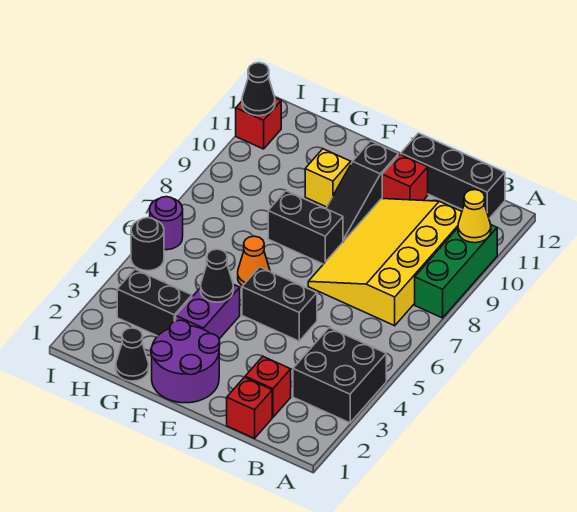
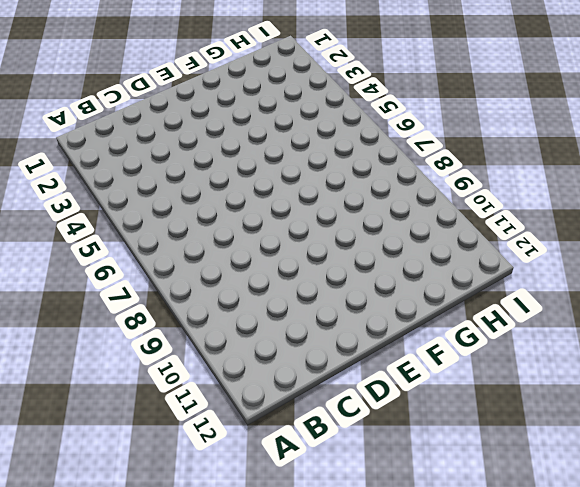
none -> black brick A3:B4 level 1
none -> green brick A8:A10 level 1
none -> yellow slope B7:D10 level 1 top B

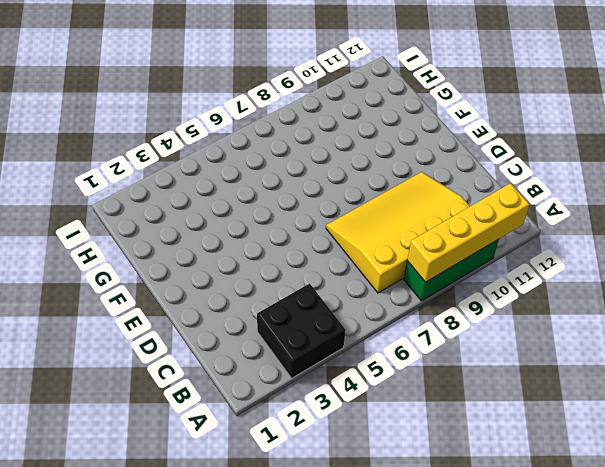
yellow brick A8:A11 level 2 -> yellow cone A10 level 2
none -> black brick B12:D12 level 1
none -> red brick C1 level 1
none -> red brick C2 level 1

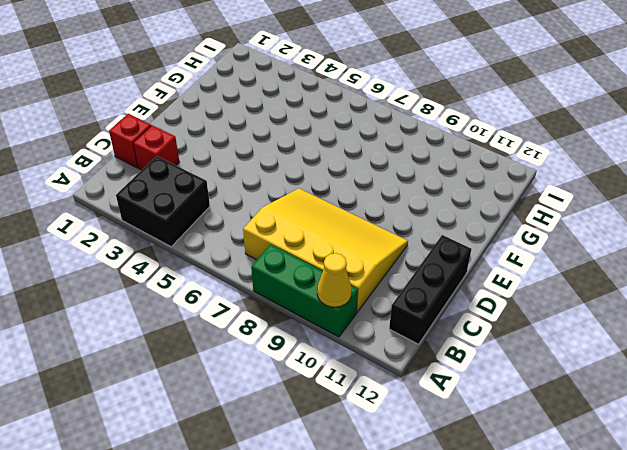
none -> black brick D5:E5 level 1
none -> red brick D11 level 1
none -> purple round brick E1:F2 level 1

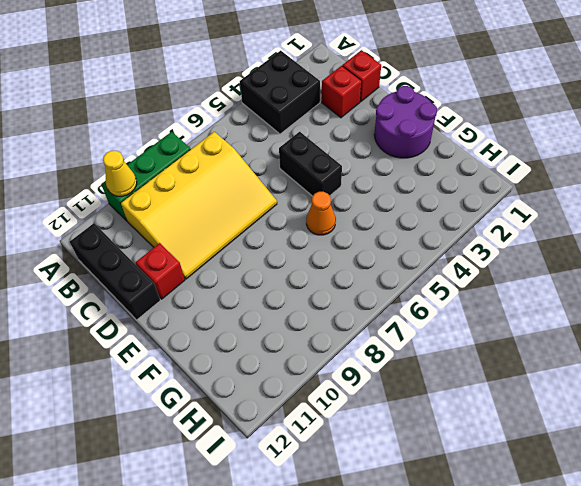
none -> black brick E8:F8 level 1
none -> black slope E9:E11 level 1 top 11
none -> purple brick F3:F4 level 1

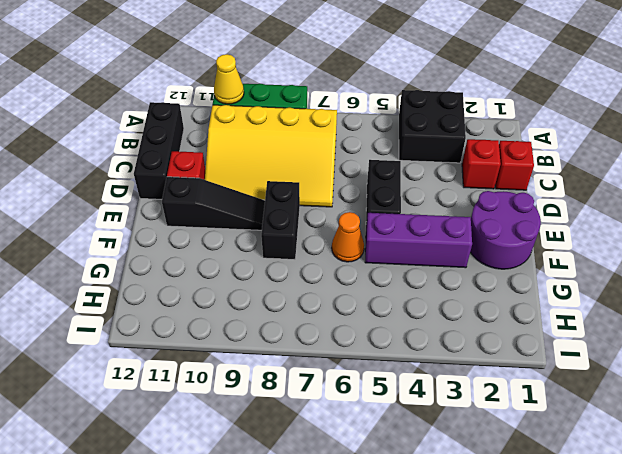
purple brick F3:F5 level 1 -> purple brick F3:F4 level 1
none -> yellow brick F10 level 1
none -> black cone G1 level 1
none -> black brick G3:H3 level 1

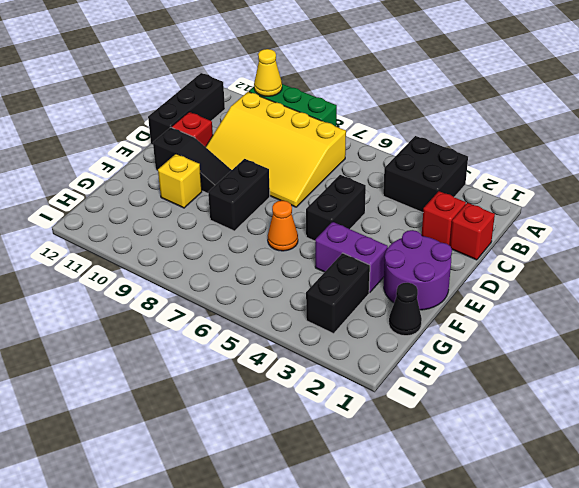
none -> black round brick I5 level 1
none -> purple round brick I6 level 1
none -> red brick I11 level 1

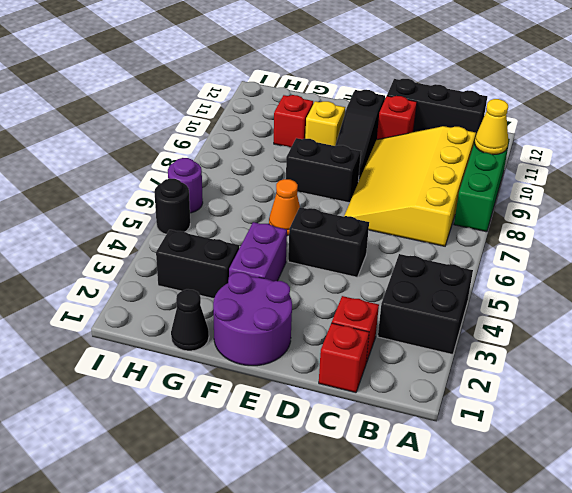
red brick G10 level 1 -> red brick I11 level 1
none -> black cone F4 level 2
none -> black cone I11 level 2

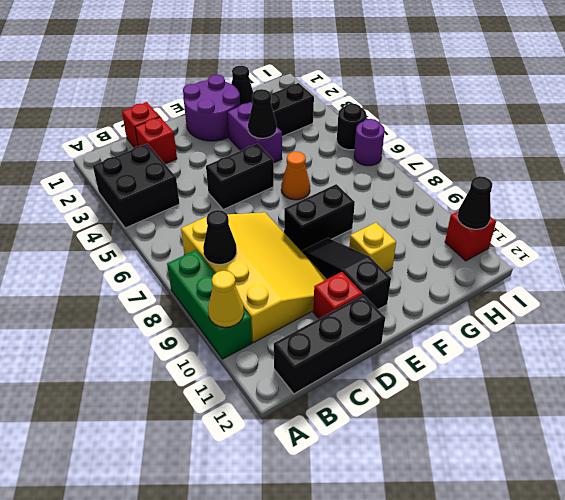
black cone B8 level 2 -> none

